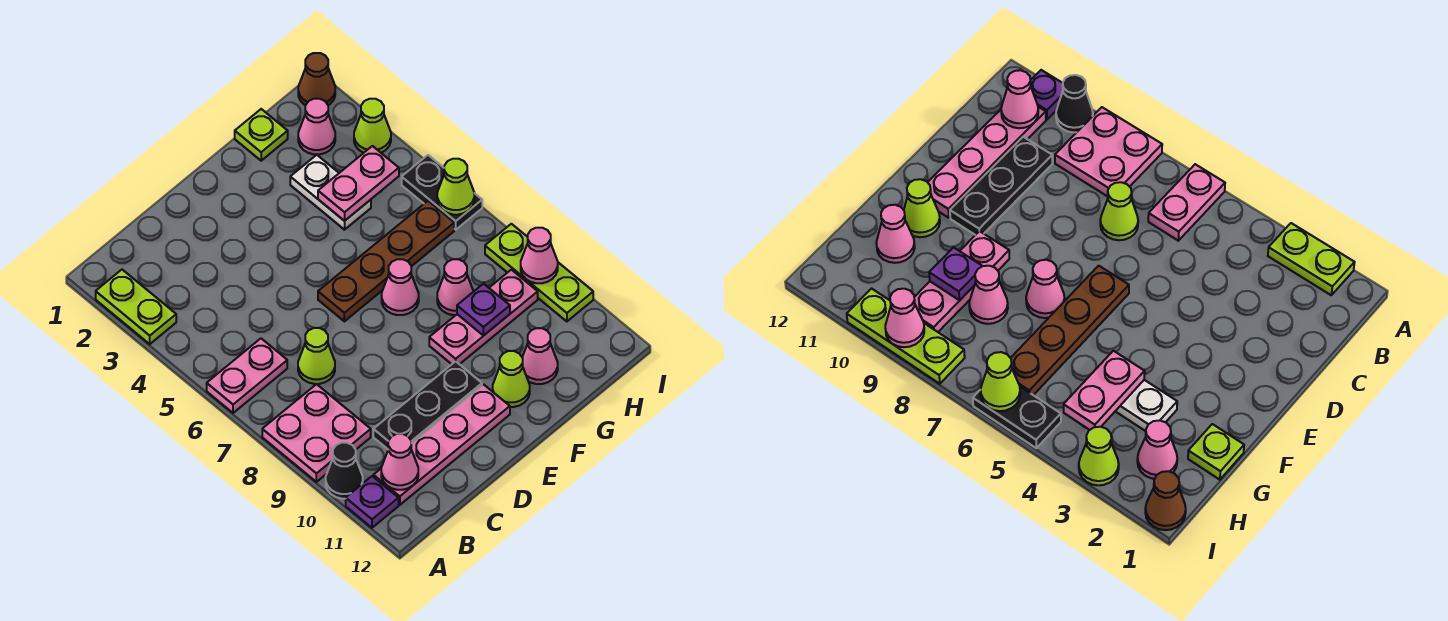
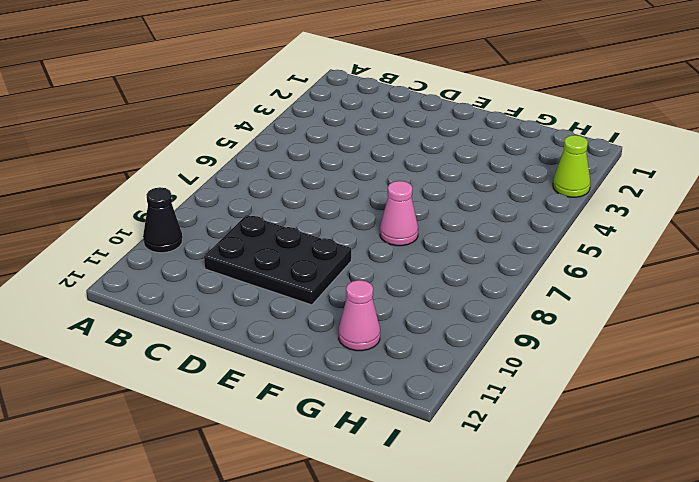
black plate C9:E10 level 1 -> black plate C10:E10 level 1
none -> lime plate A2:A3 level 1
none -> pink plate A6:B6 level 1
none -> pink plate A8:B9 level 1

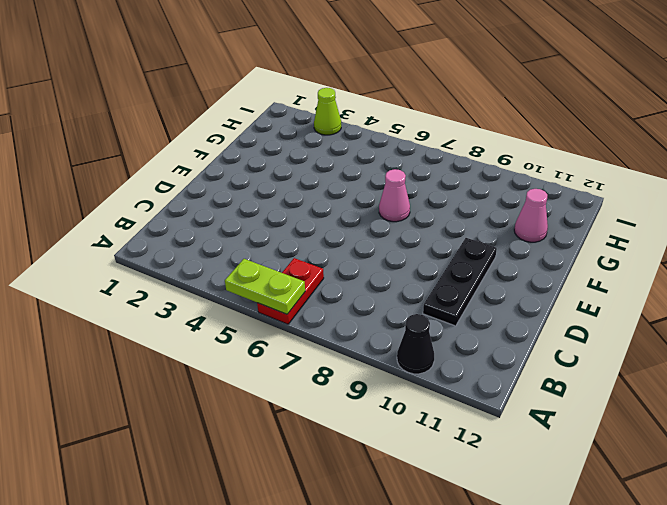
lime plate A5:A6 level 2 -> lime plate A2:A3 level 1
red plate A6:B6 level 1 -> pink plate A6:B6 level 1
none -> pink plate A8:B9 level 1
none -> purple plate A11 level 1
none -> pink plate B11:E11 level 1

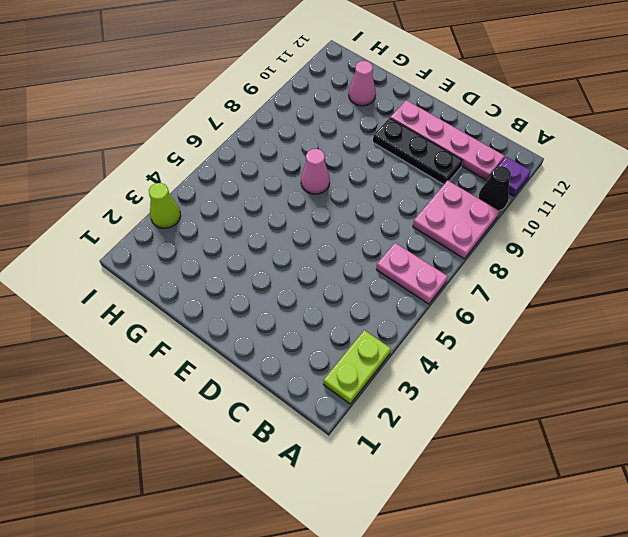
none -> lime cone C7 level 1
none -> brown plate E6:H6 level 1
none -> pink plate F9:H9 level 1

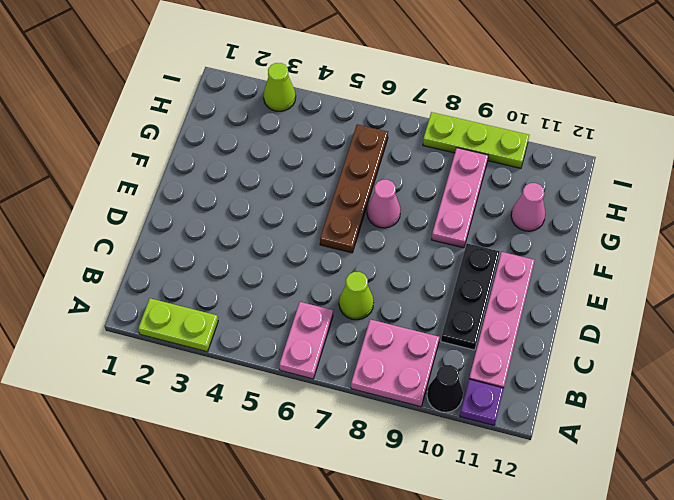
none -> lime cone F11 level 1
none -> lime plate G1 level 1
none -> white plate G3:G4 level 1

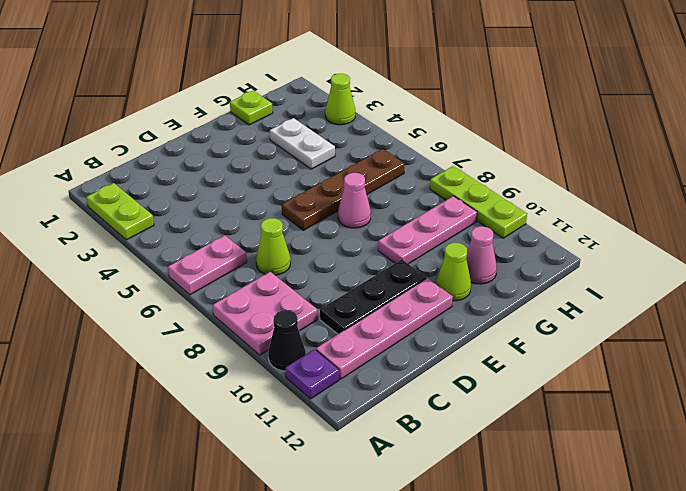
none -> pink cone G8 level 1
none -> pink cone H2 level 1
none -> brown cone I1 level 1

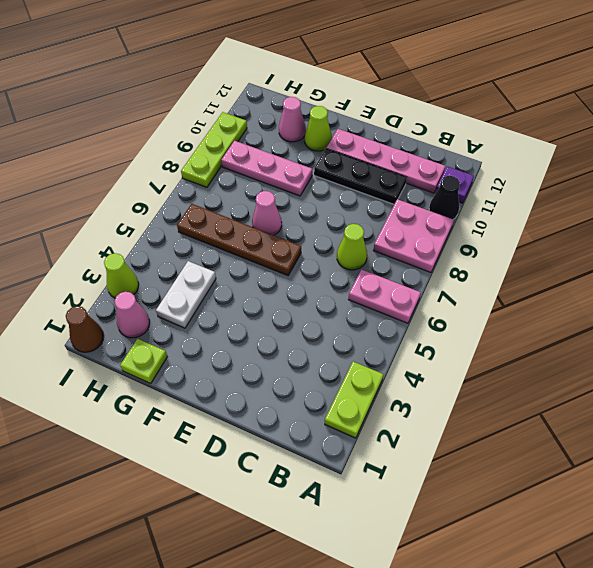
none -> pink cone G8 level 1
none -> black plate I5:I6 level 1
none -> pink cone B11 level 2

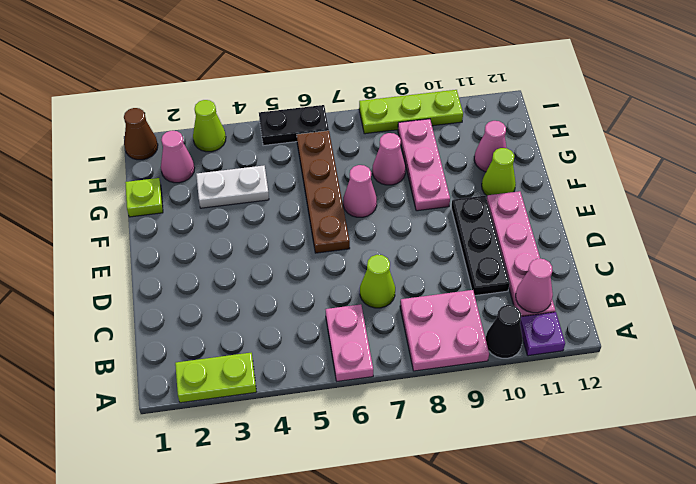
none -> pink plate G4:H4 level 2
none -> purple plate G9 level 2
none -> lime cone I6 level 2

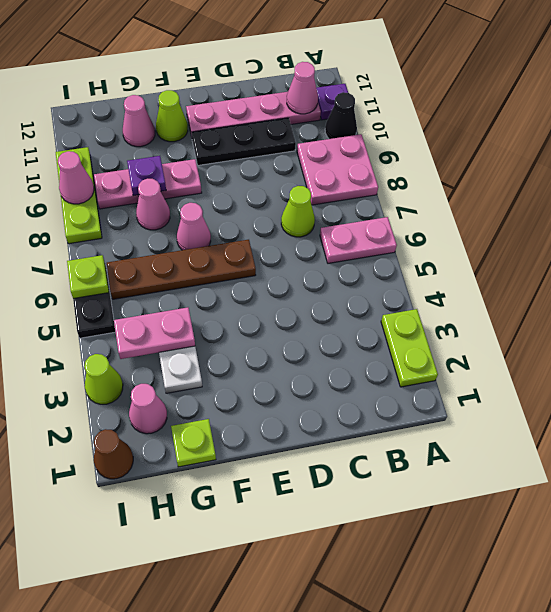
lime plate I6 level 2 -> lime cone I6 level 2

